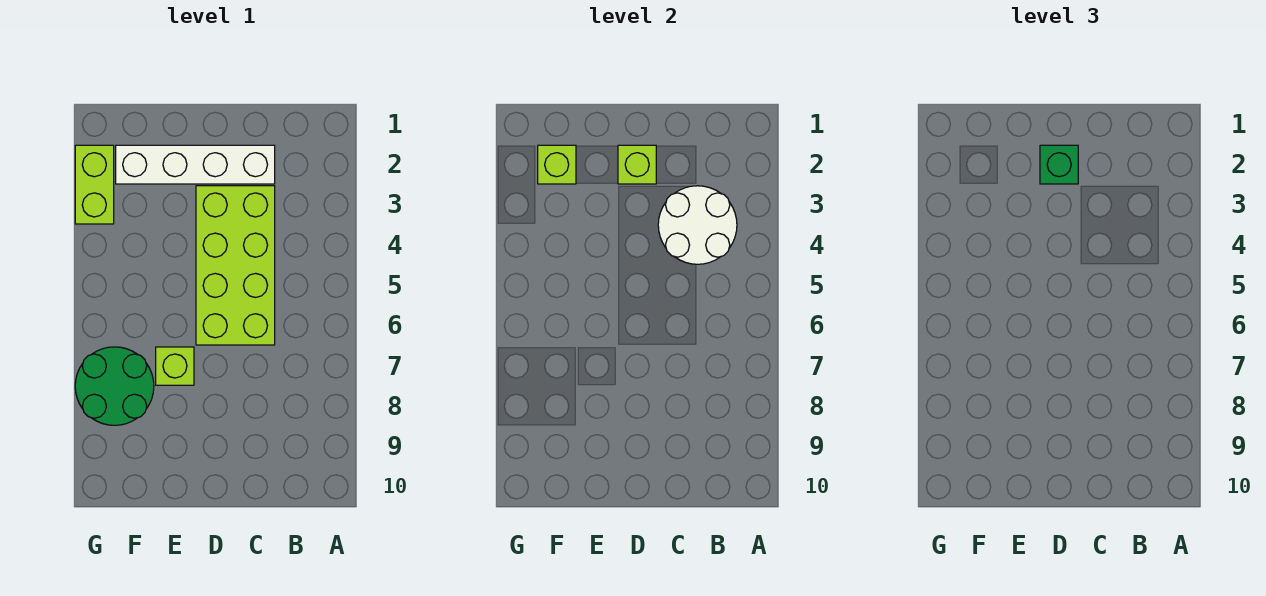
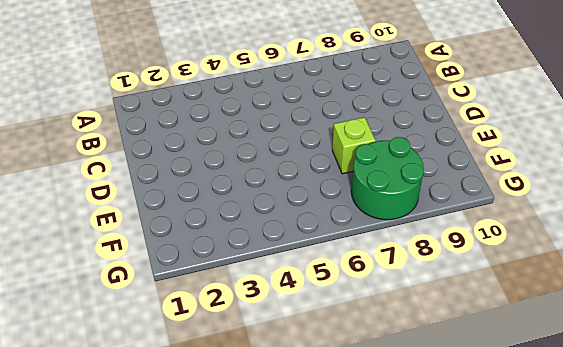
none -> white brick C2:F2 level 1
none -> lime brick C3:D6 level 1

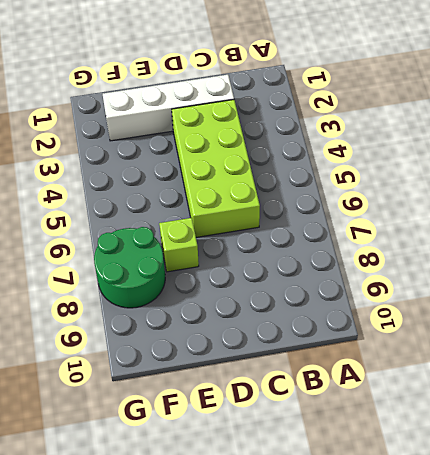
none -> lime brick G2:G3 level 1
none -> white round brick B3:C4 level 2

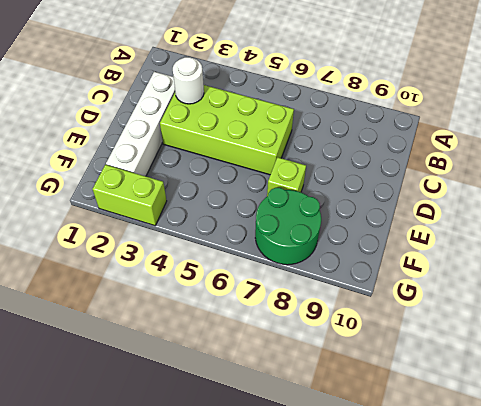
white round brick C3 level 2 -> white round brick B3:C4 level 2
none -> lime brick D2 level 2
none -> lime brick F2 level 2

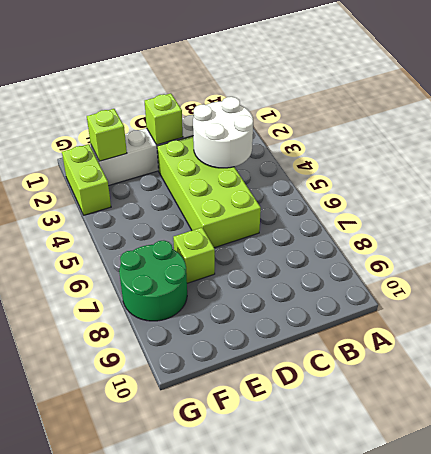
none -> green brick D2 level 3

